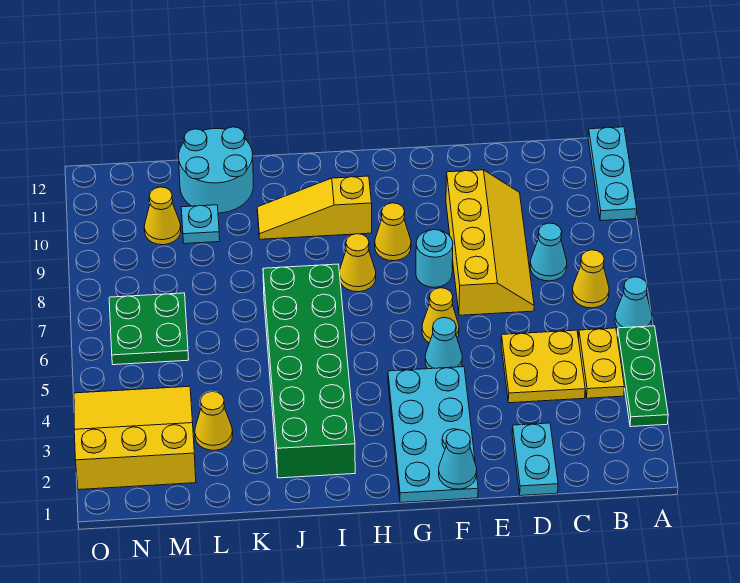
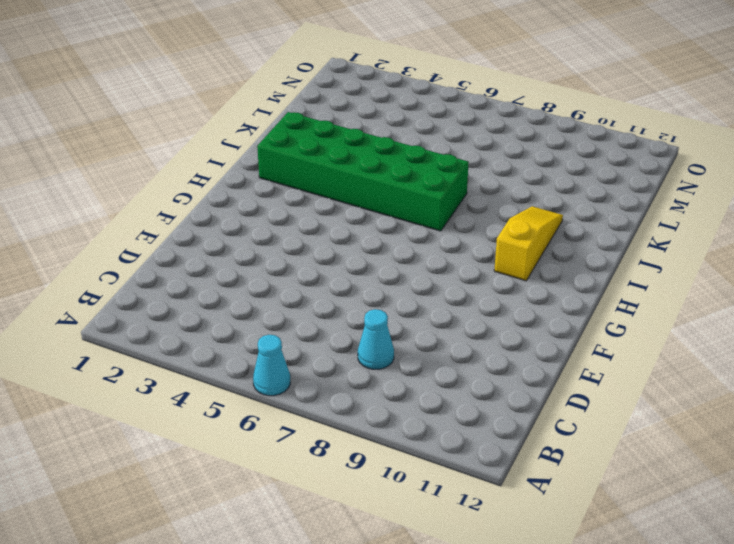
none -> green plate A3:A5 level 1
none -> cyan plate A10:A12 level 1
none -> yellow plate B4:B5 level 1

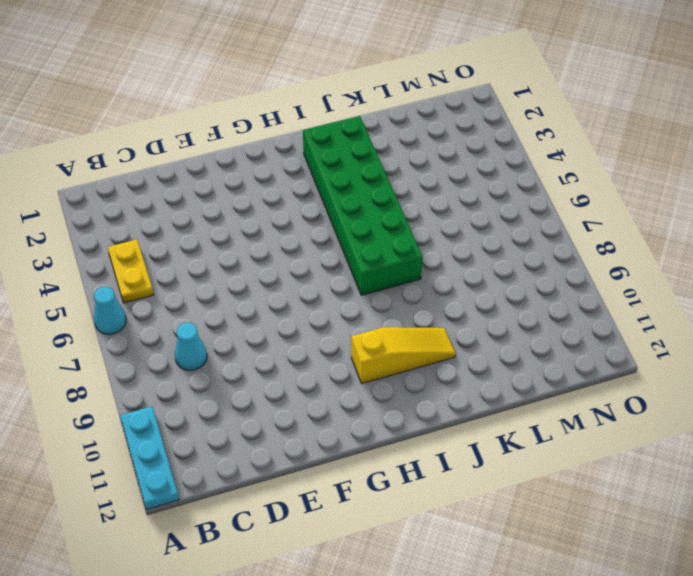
none -> green plate A3:A5 level 1
none -> yellow cone B7 level 1
none -> yellow plate C4:D5 level 1

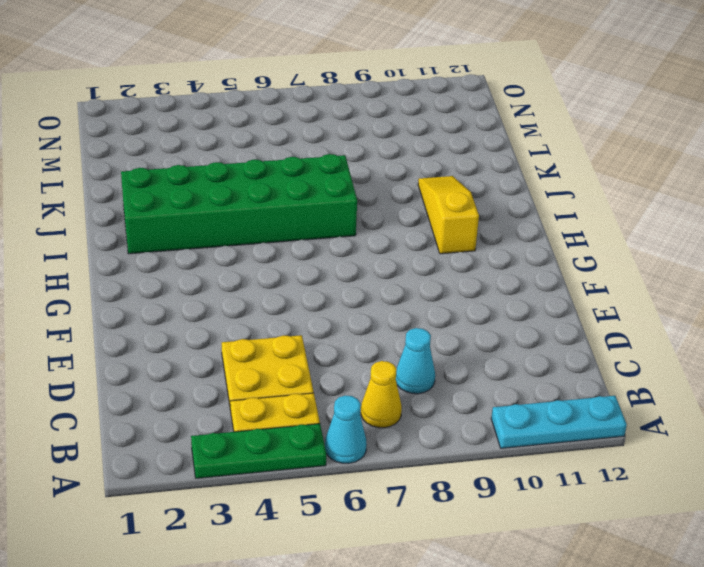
none -> cyan plate D1:D2 level 1
none -> yellow slope D7:E10 level 1 top E
none -> cyan plate F1:G4 level 1

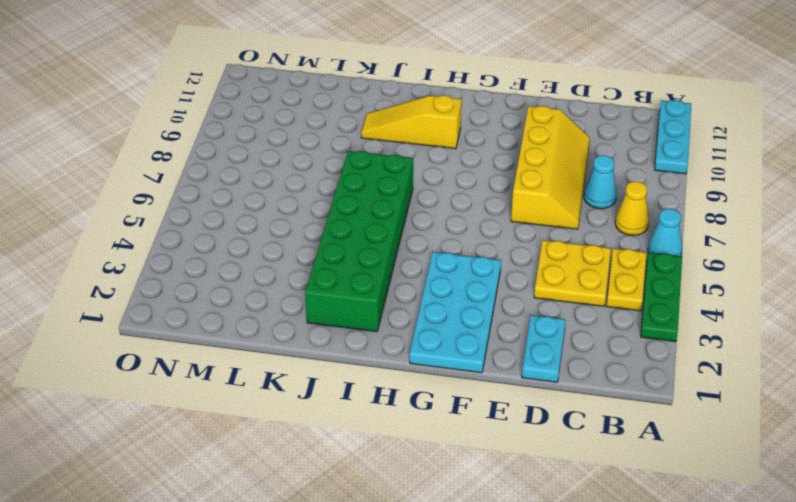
none -> cyan cone F5 level 1
none -> yellow cone F6 level 1
none -> cyan round brick F8 level 1

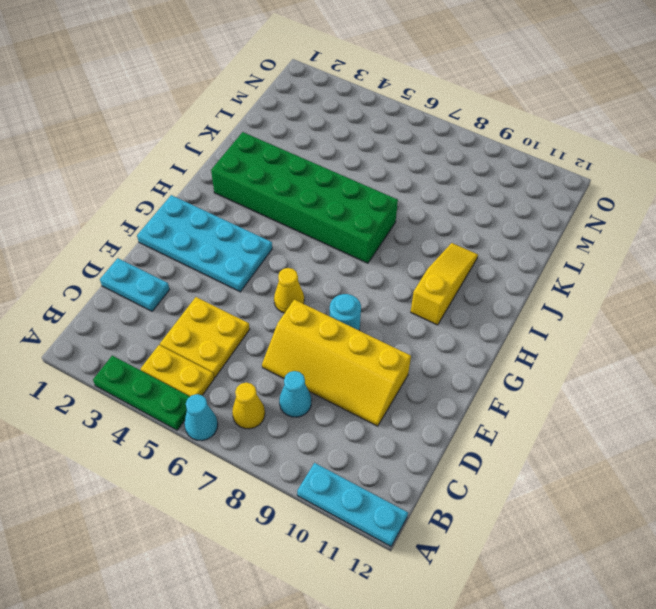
none -> cyan cone F5 level 1
none -> yellow cone G9 level 1
none -> yellow cone H8 level 1

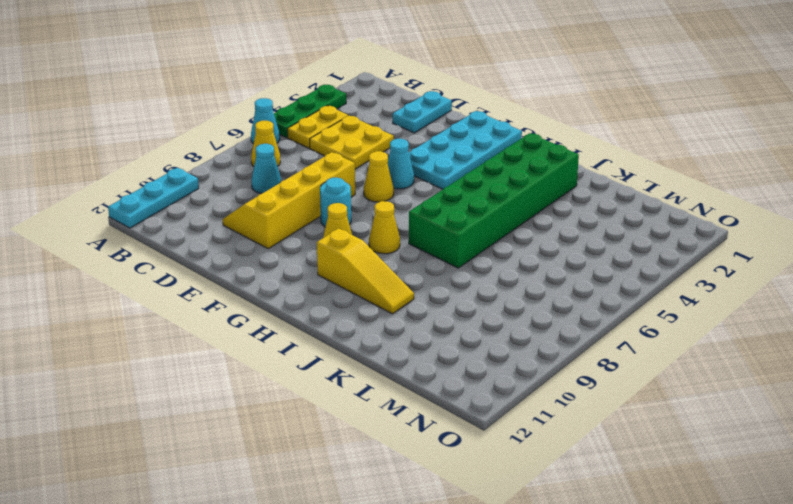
none -> cyan round brick K11:L12 level 1
none -> yellow cone L3 level 1
none -> cyan plate L10 level 1

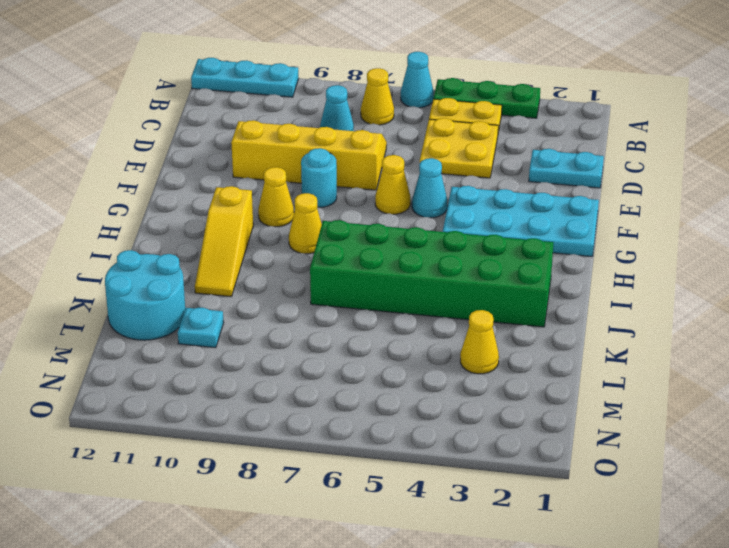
none -> yellow slope M2:O4 level 1 top 2
none -> green plate M6:N7 level 1
none -> yellow cone M10 level 1

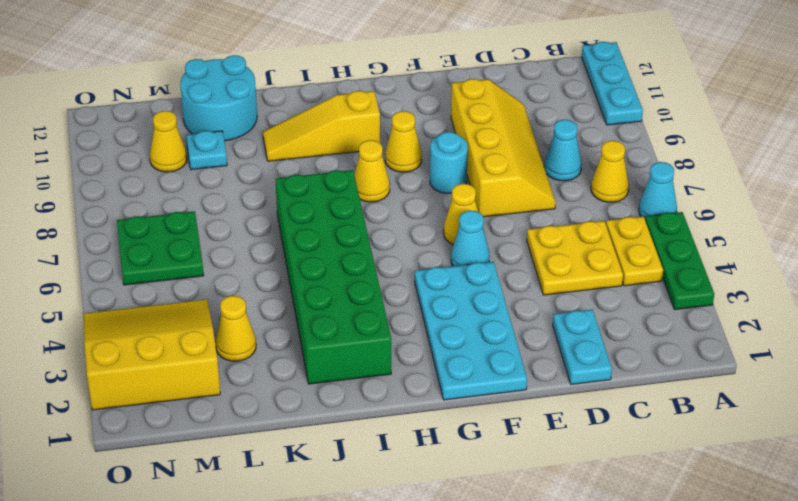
none -> cyan cone F1 level 2

